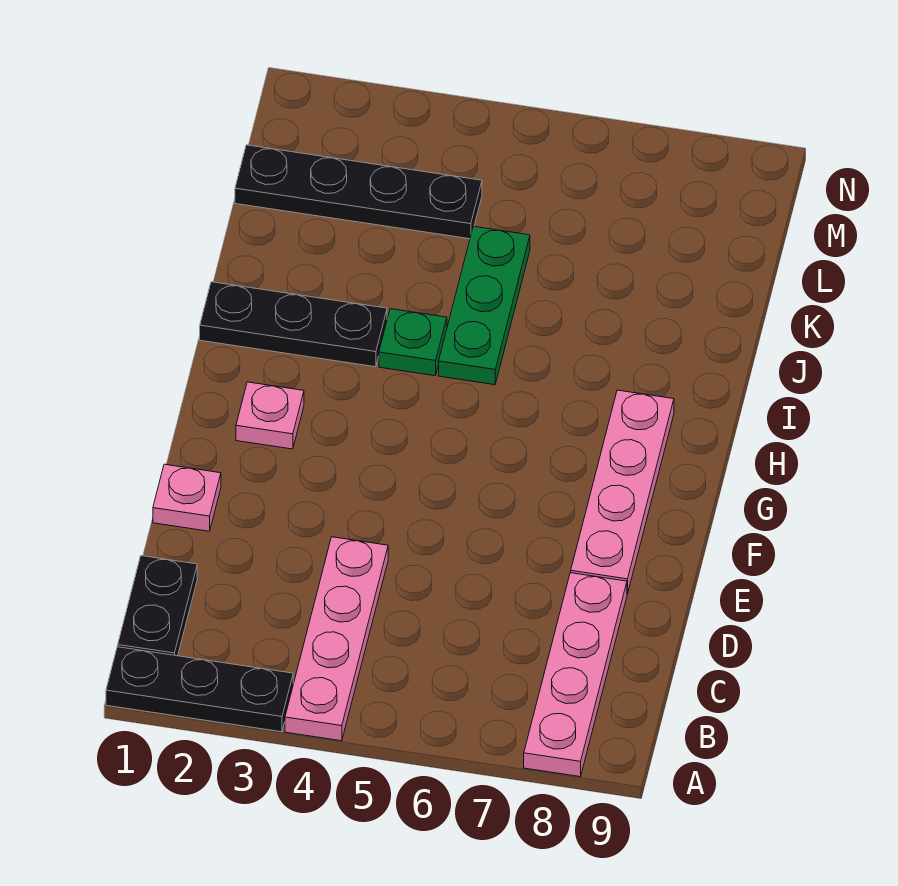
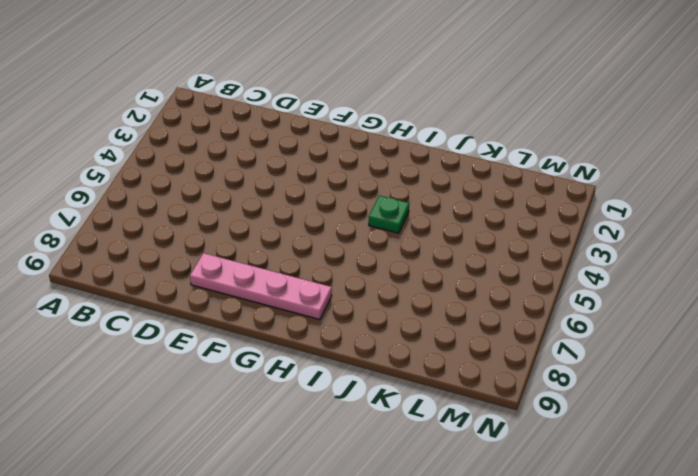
none -> black plate A1:A3 level 1
none -> pink plate A4:D4 level 1

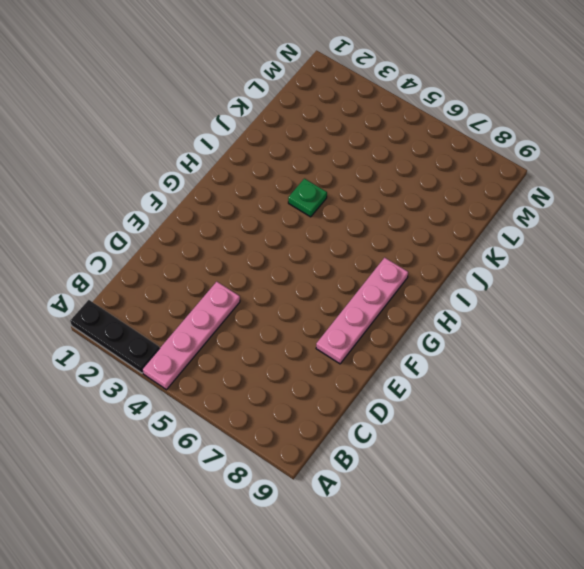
none -> pink plate A8:D8 level 1
none -> black plate B1:C1 level 1

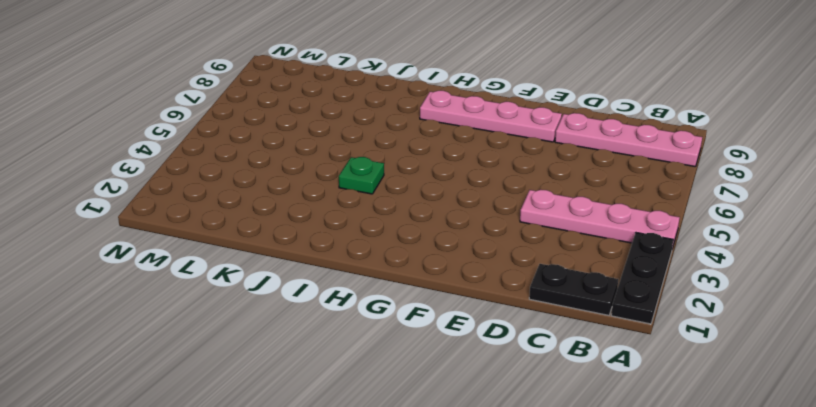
none -> pink plate E1 level 1
none -> pink plate G2 level 1

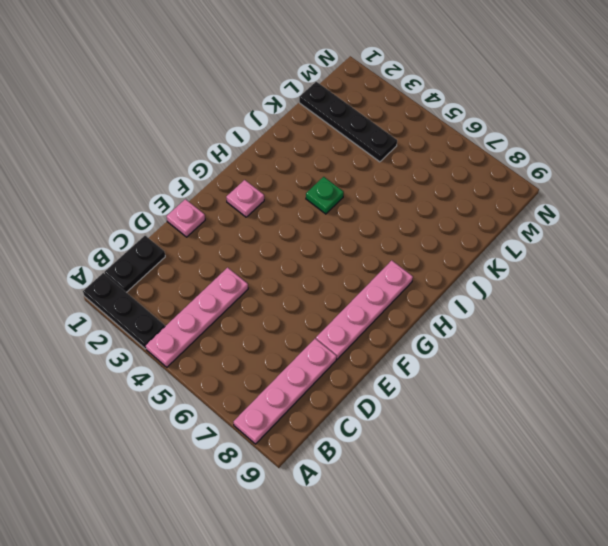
none -> black plate I1:I3 level 1
none -> green plate I5:K5 level 1

